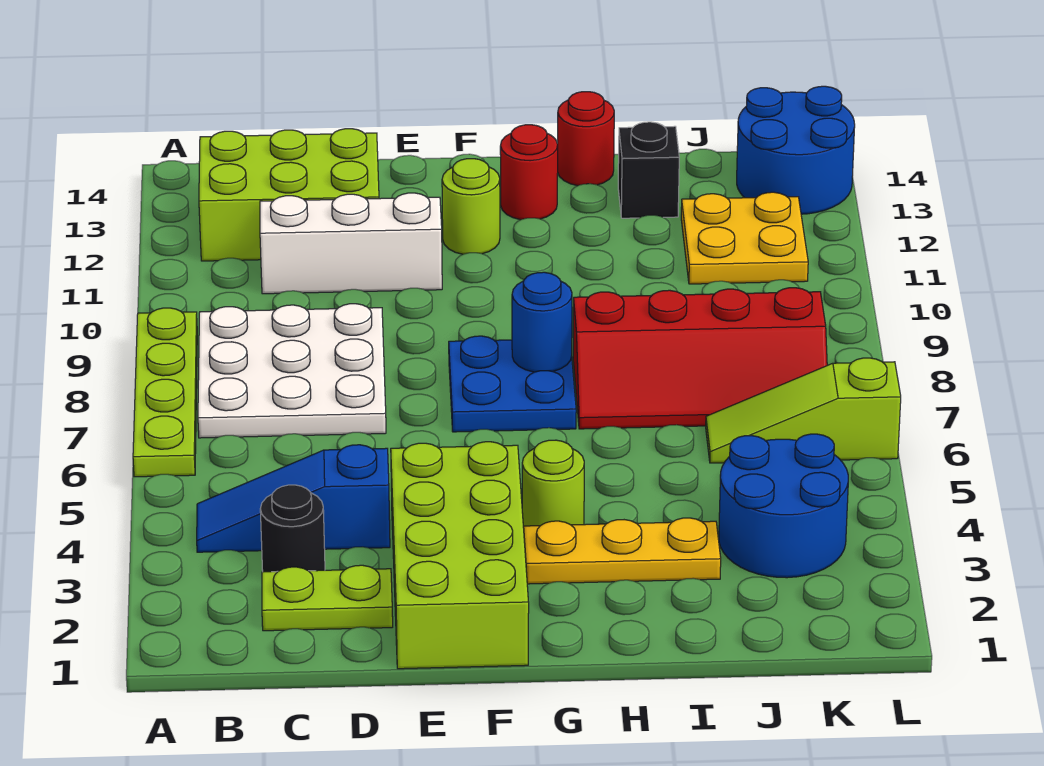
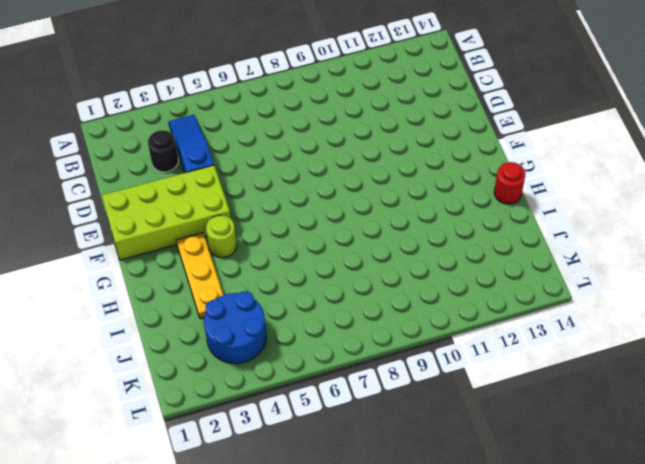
none -> lime plate A6:A9 level 1
none -> white plate B7:D9 level 1
none -> lime brick B12:D13 level 1

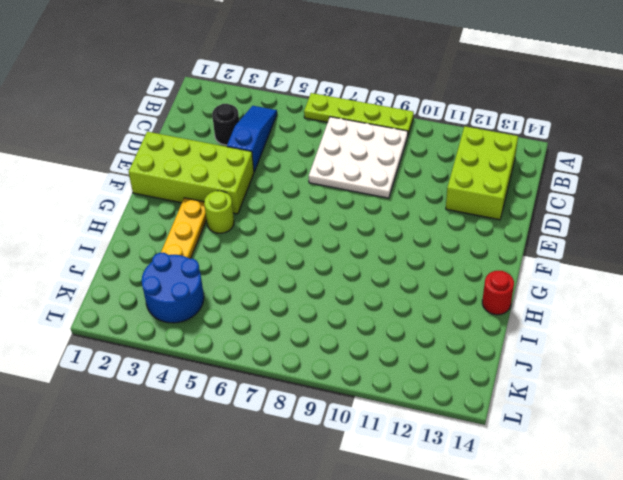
none -> lime plate C2:D2 level 1
none -> white brick C11:E11 level 1
none -> blue plate F7:G8 level 1

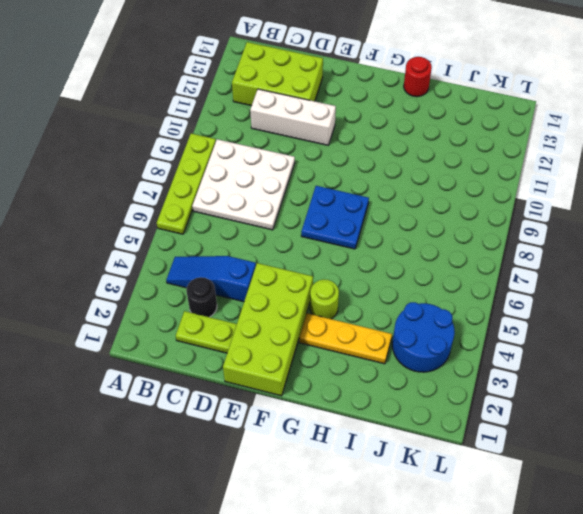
none -> lime round brick F12 level 1
none -> red round brick G13 level 1
none -> red slope H7:K8 level 1 top 8

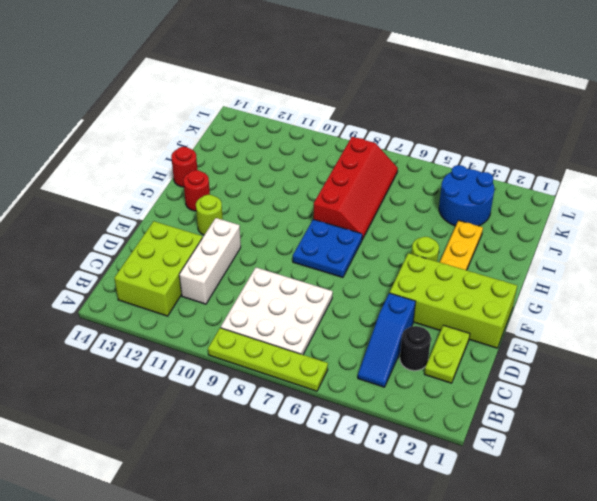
none -> black brick I13 level 1
none -> lime slope J6:L6 level 1 top L
none -> yellow plate J11:K12 level 1

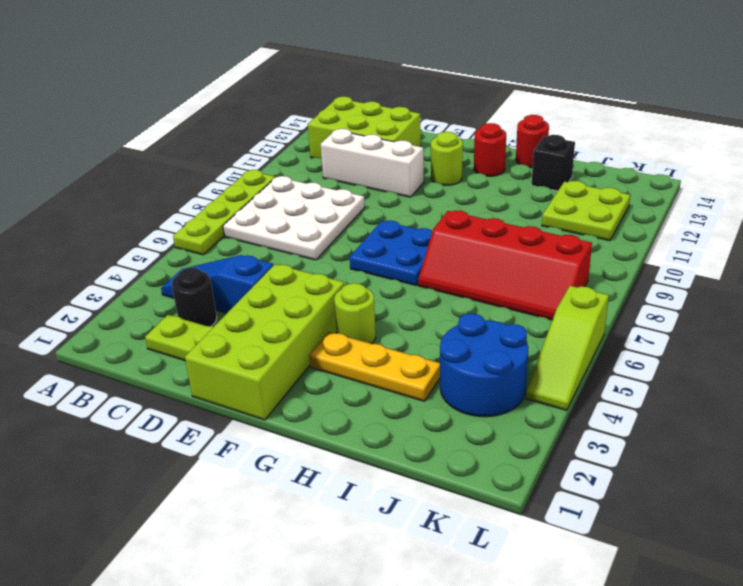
lime plate J11:K12 level 1 -> yellow plate J11:K12 level 1
lime slope L4:L6 level 1 top 6 -> lime slope J6:L6 level 1 top L
none -> blue round brick K13:L14 level 1
none -> blue round brick G8 level 2

